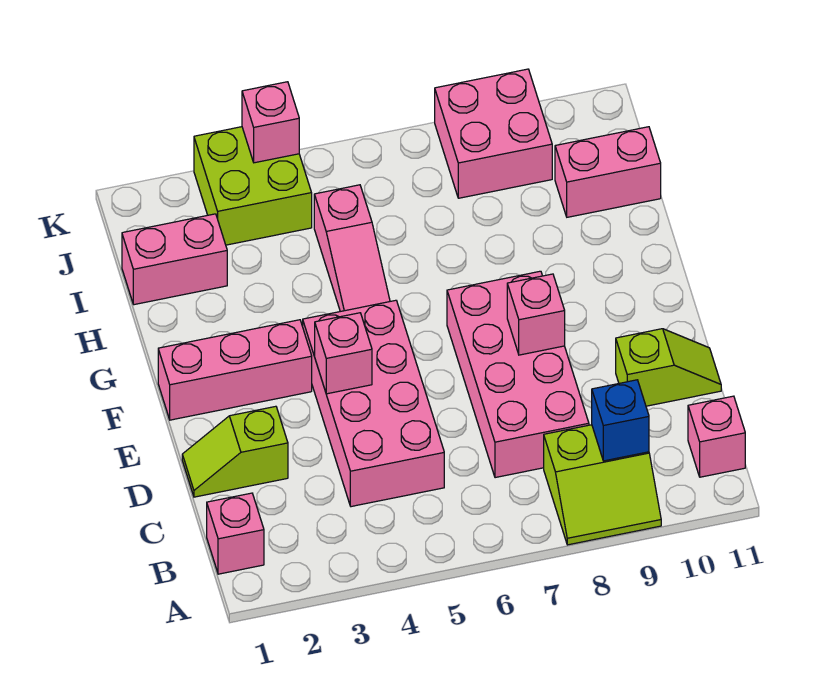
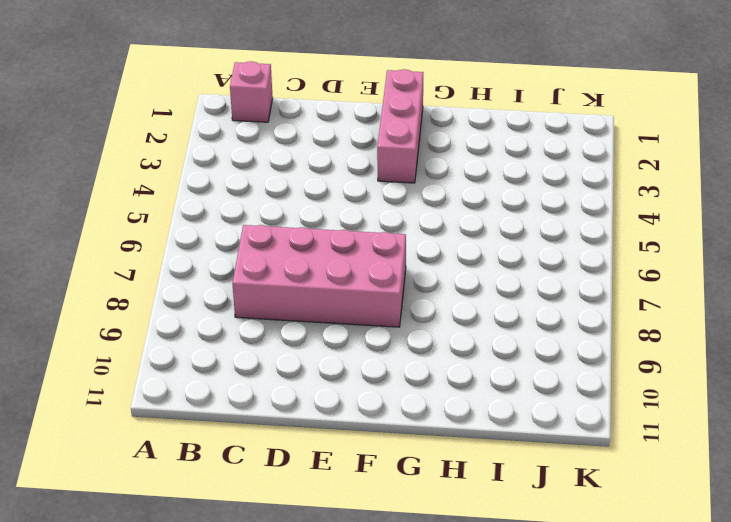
none -> lime slope A8:B9 level 1 top B
none -> pink brick B11 level 1
none -> pink brick C4:F5 level 1

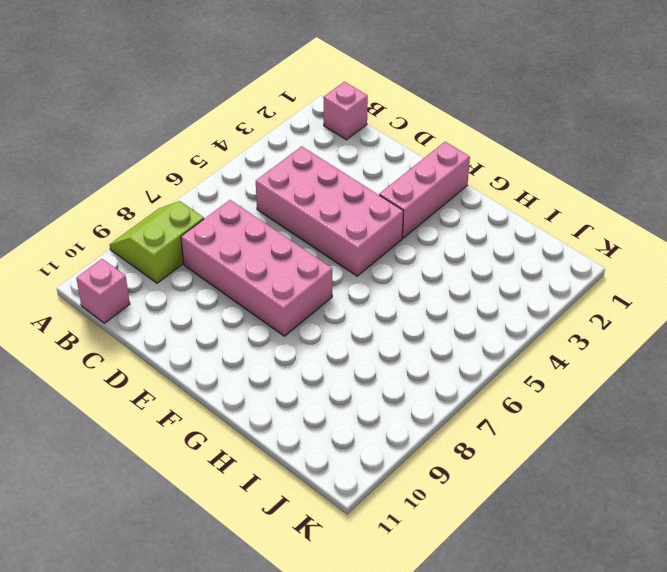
none -> lime slope D1:D2 level 1 top 2
none -> lime slope D10:D11 level 1 top 10
none -> pink slope G5:I5 level 1 top I

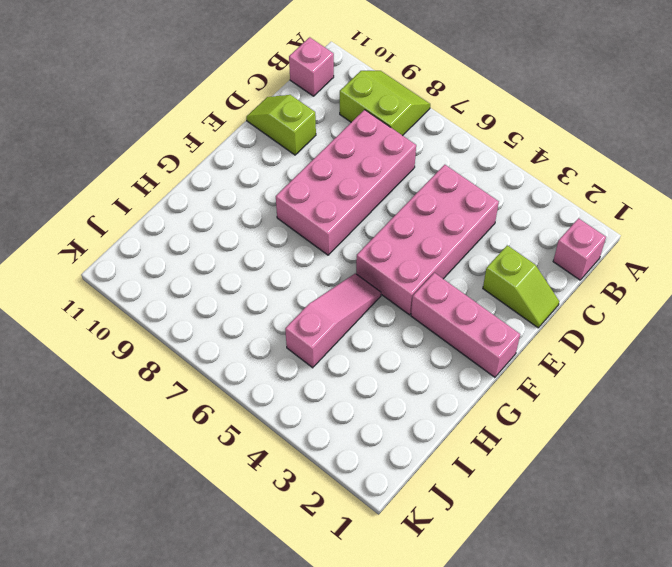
none -> pink brick I1:I2 level 1
none -> pink brick I10:I11 level 1
none -> lime brick J3:K4 level 1

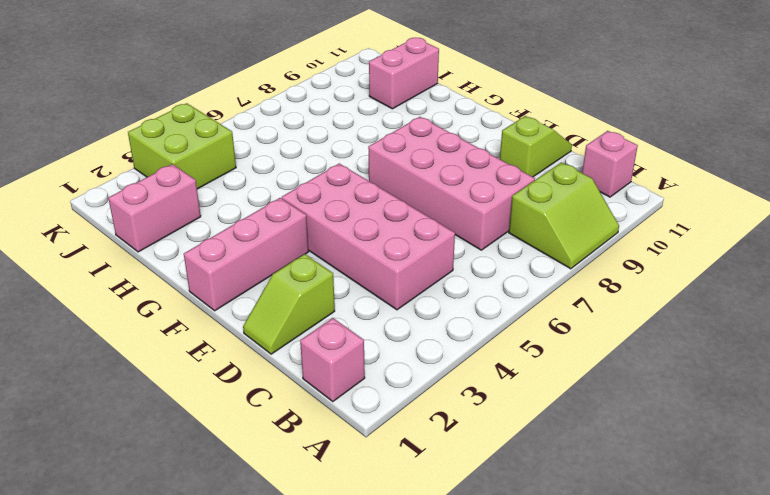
none -> pink slope G5:I5 level 1 top I
none -> pink brick J8:K9 level 1
none -> blue brick B9 level 2

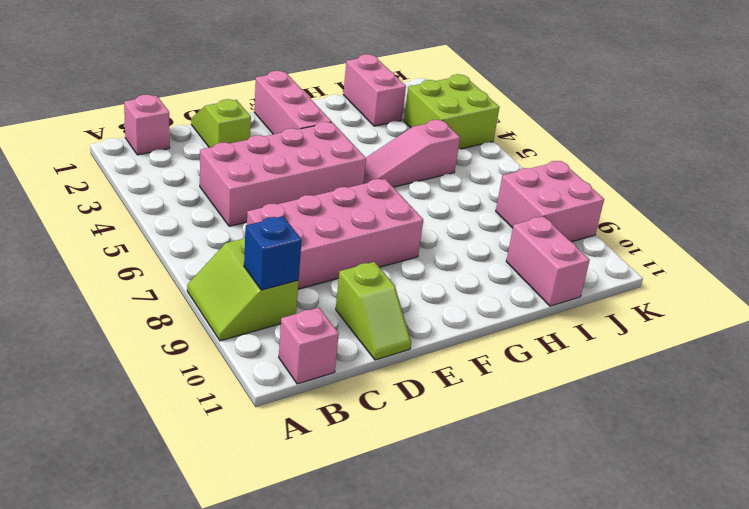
none -> pink brick E4 level 2
none -> pink brick E8 level 2
none -> pink brick K4 level 2

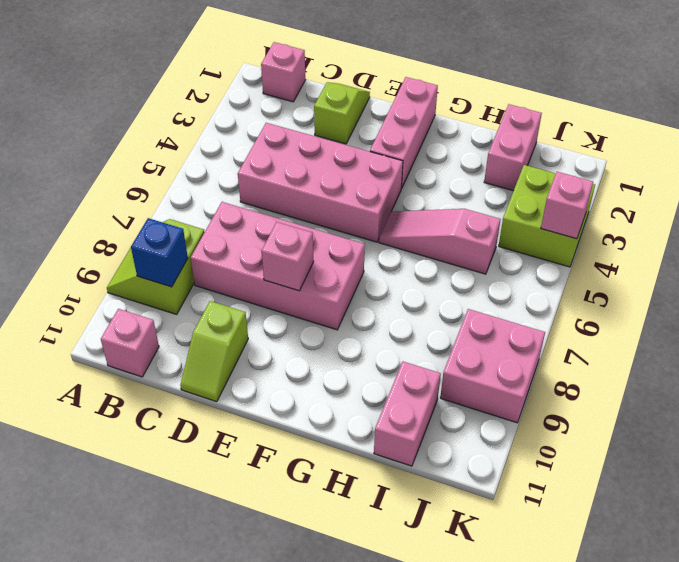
none -> pink brick E4 level 2

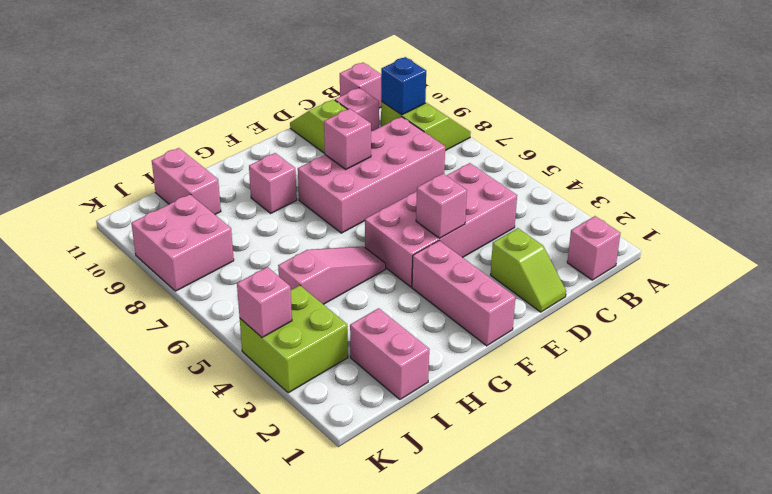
pink brick C10 level 1 -> none
pink brick G9 level 1 -> none

